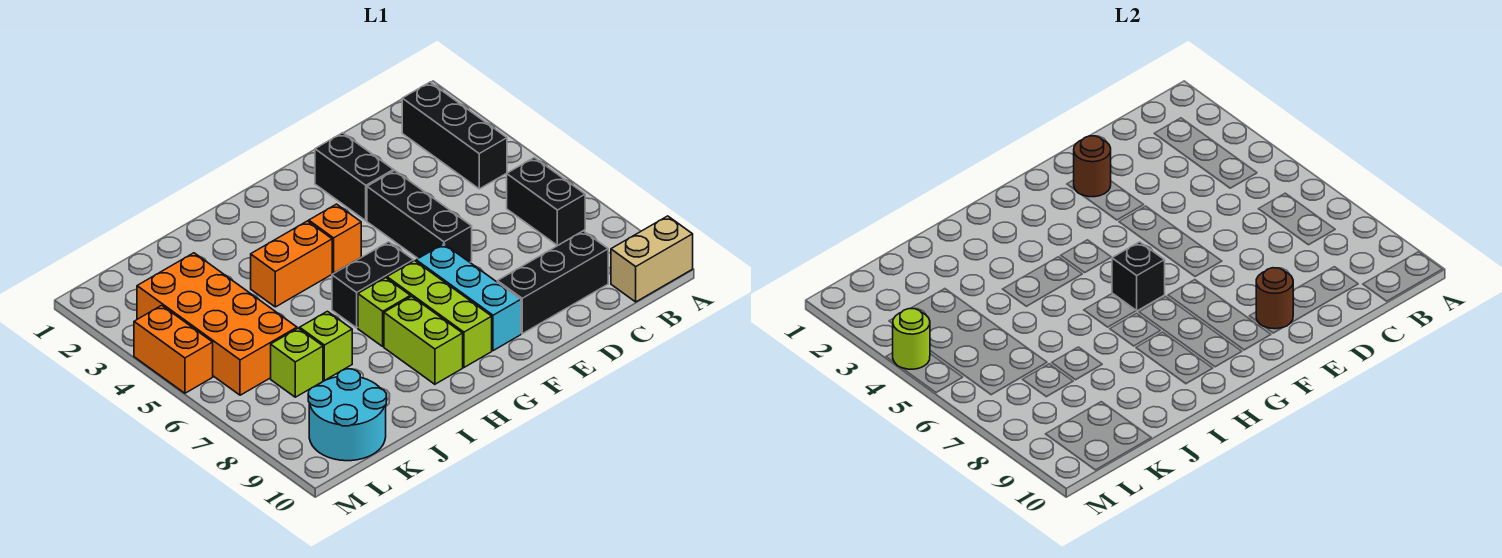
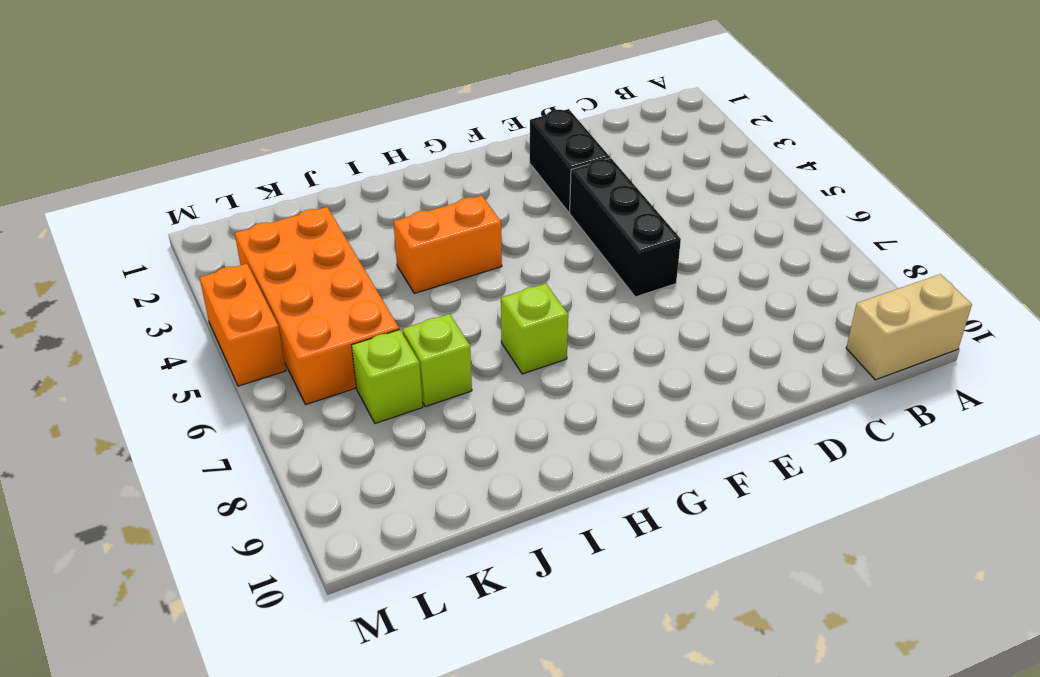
none -> black brick B2:B4 level 1
none -> black brick B6:B7 level 1
none -> black brick C9:E9 level 1

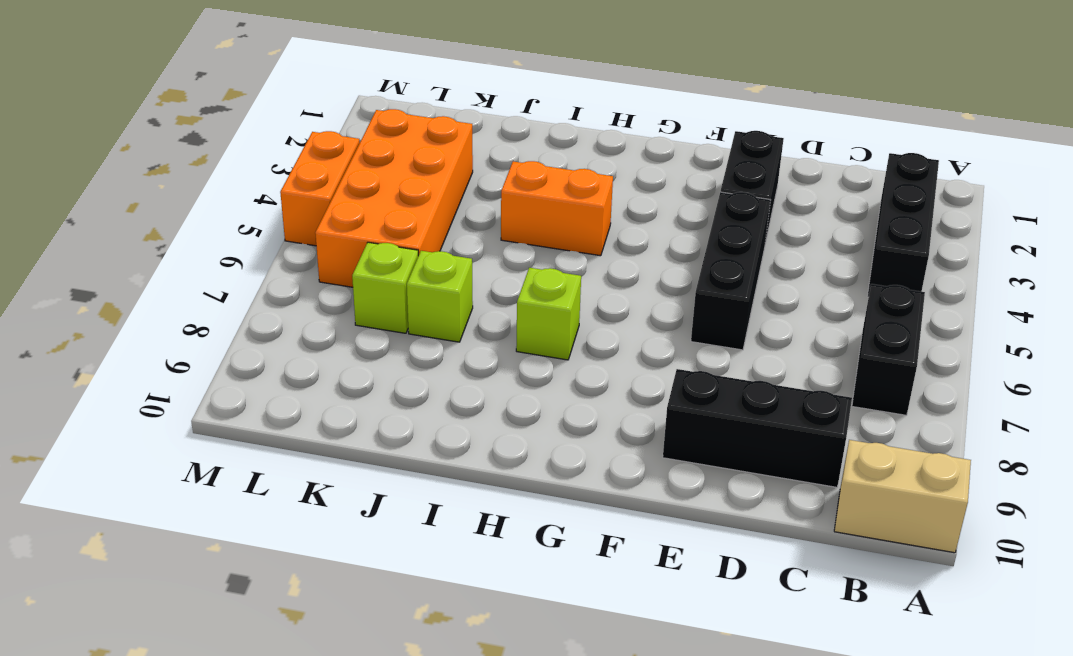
none -> cyan brick F7:F9 level 1
none -> orange brick G4 level 1
none -> black brick G6:H6 level 1

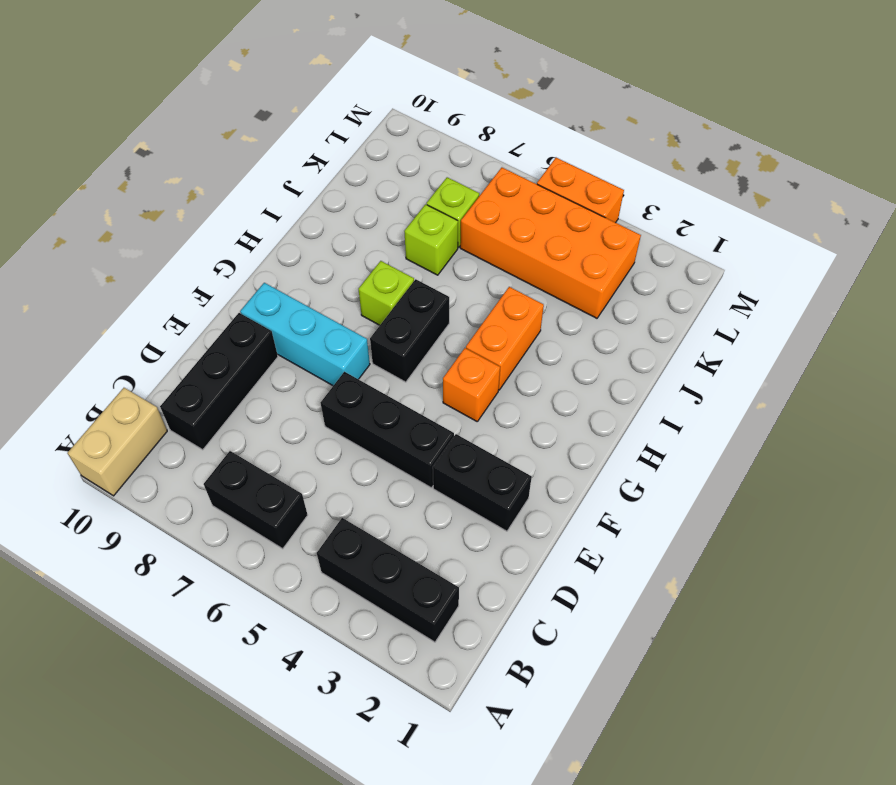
none -> lime brick G7:G9 level 1
none -> lime brick H8:H9 level 1
none -> cyan round brick K9:L10 level 1

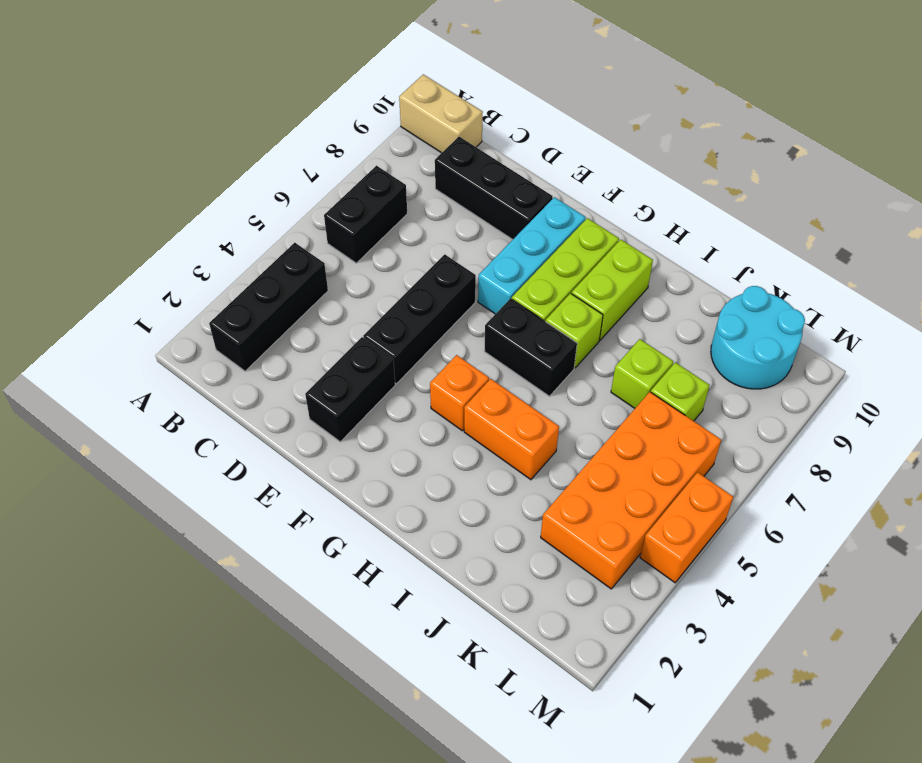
none -> brown round brick E2 level 2
none -> brown round brick E9 level 2
none -> black brick G6 level 2

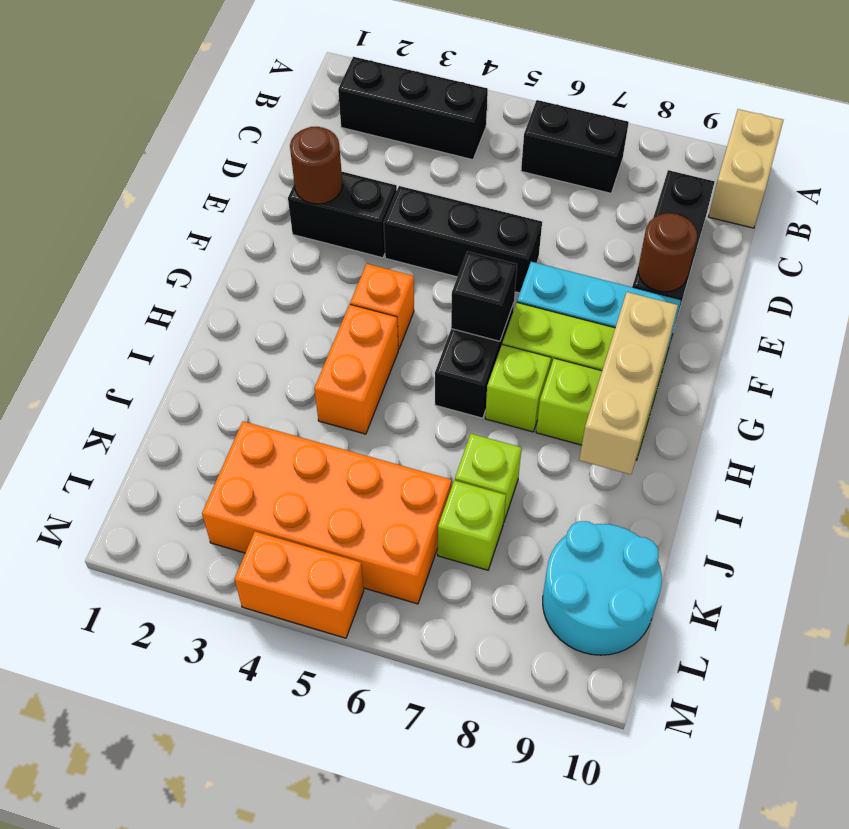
tan brick G9:I9 level 2 -> none
none -> lime round brick M4 level 2

